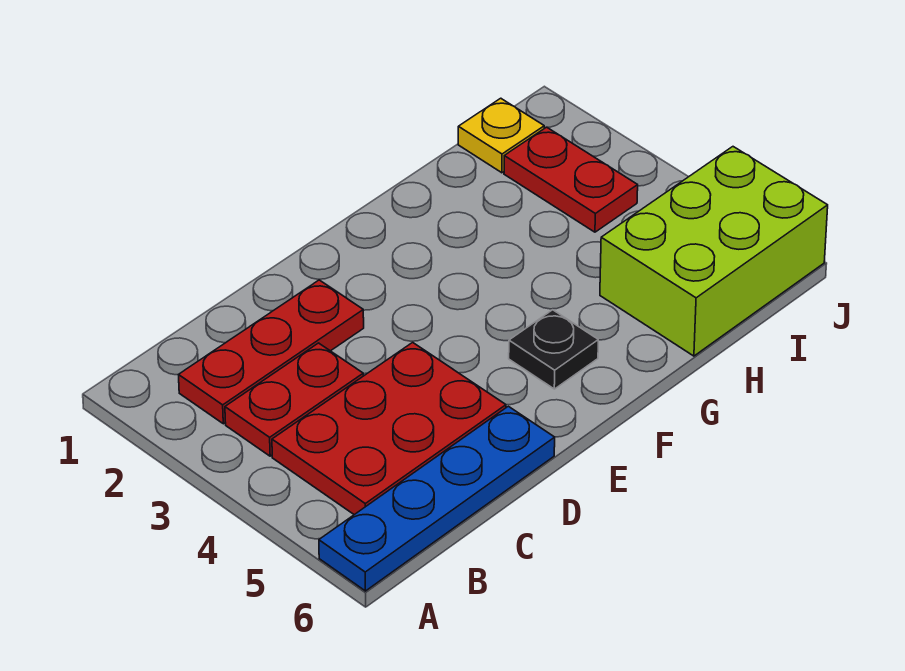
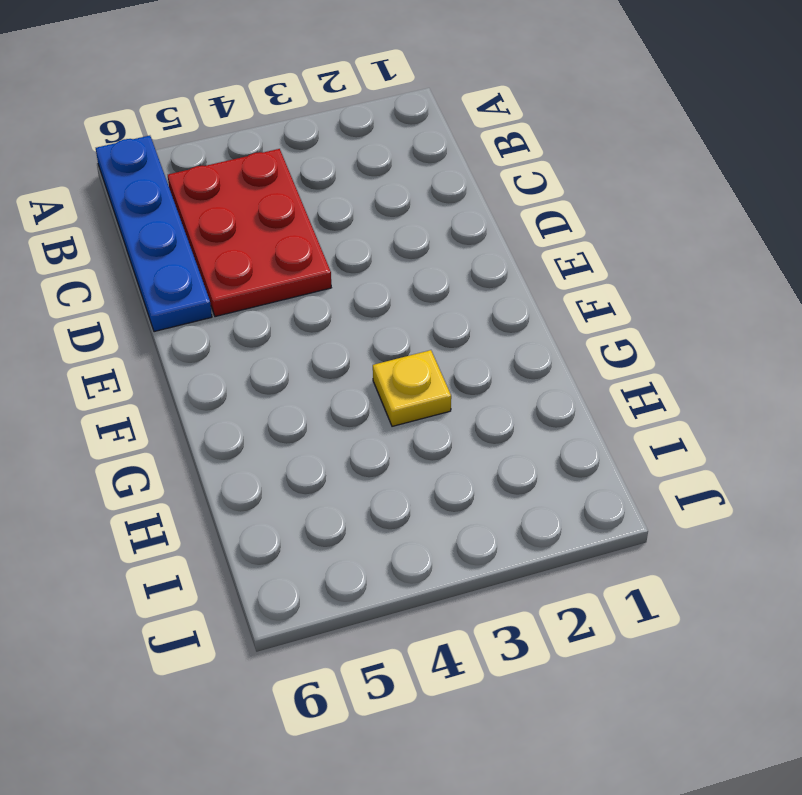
yellow plate G3 level 1 -> yellow plate I1 level 1
none -> red plate B2:D2 level 1
none -> red plate B3:C3 level 1

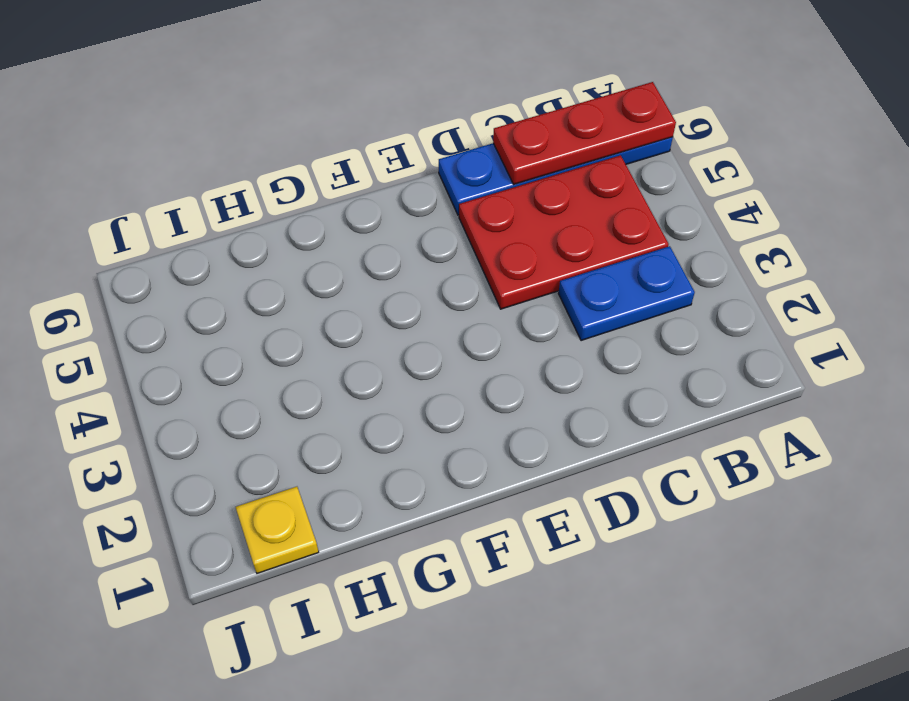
red plate A6:C6 level 2 -> red plate B2:D2 level 1
blue plate B3:C3 level 1 -> red plate B3:C3 level 1
none -> black plate F5 level 1
none -> lime brick H5:J6 level 1

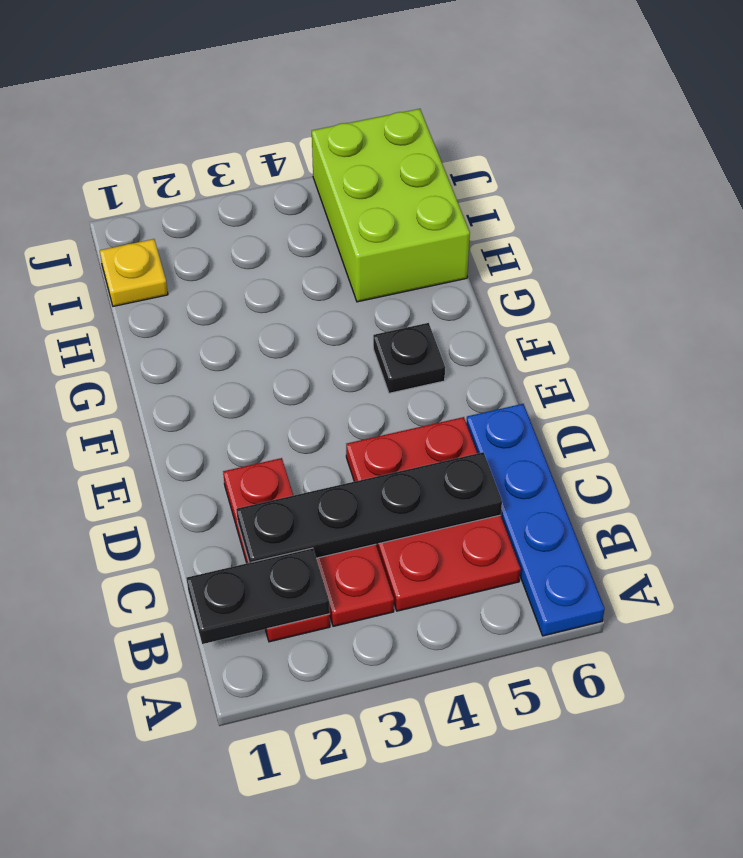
black plate B1:B2 level 2 -> none
black plate C2:C5 level 2 -> none
none -> red plate I2:I3 level 1

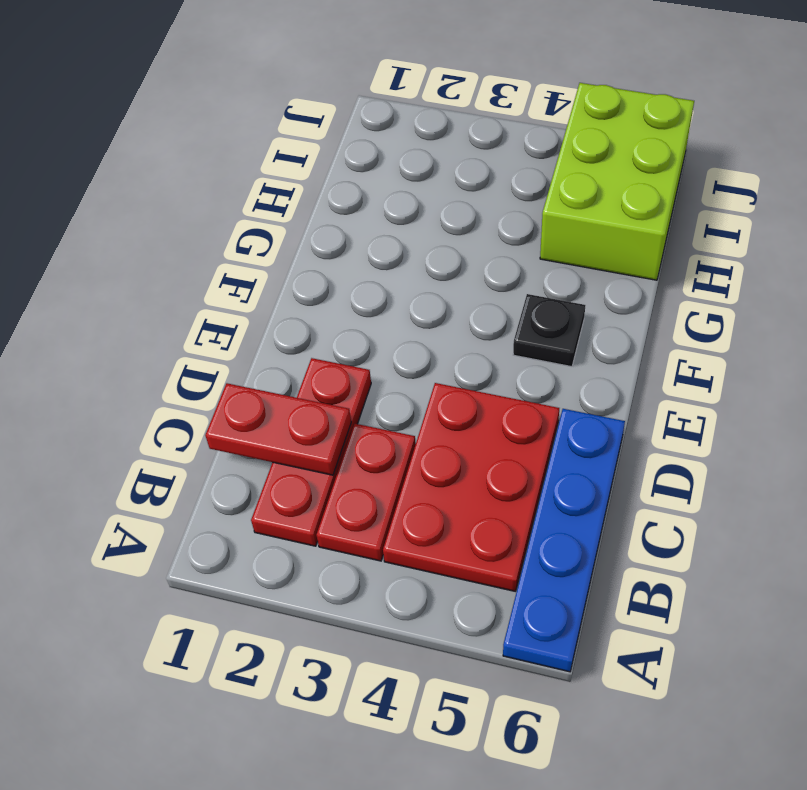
red plate C1:C2 level 2 -> red plate I2:I3 level 1
none -> yellow plate I1 level 1

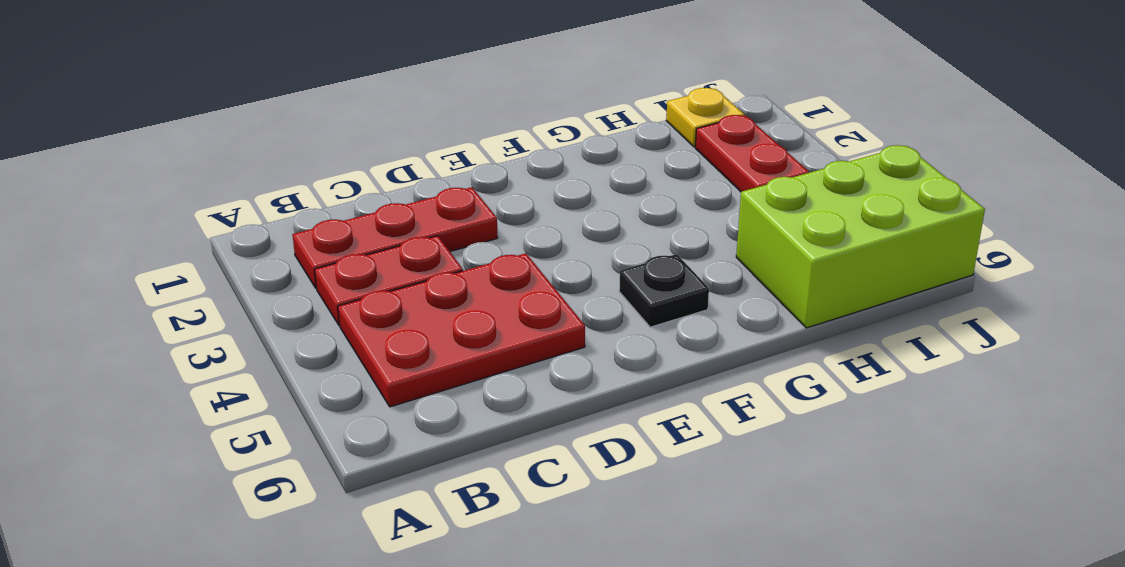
none -> blue plate A6:D6 level 1

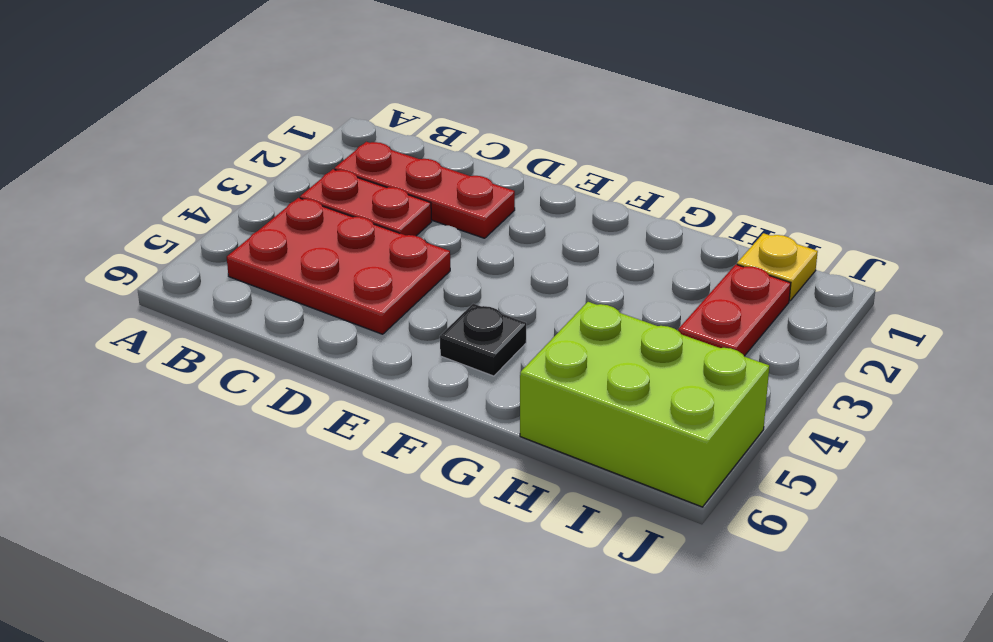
none -> blue plate A6:D6 level 1

